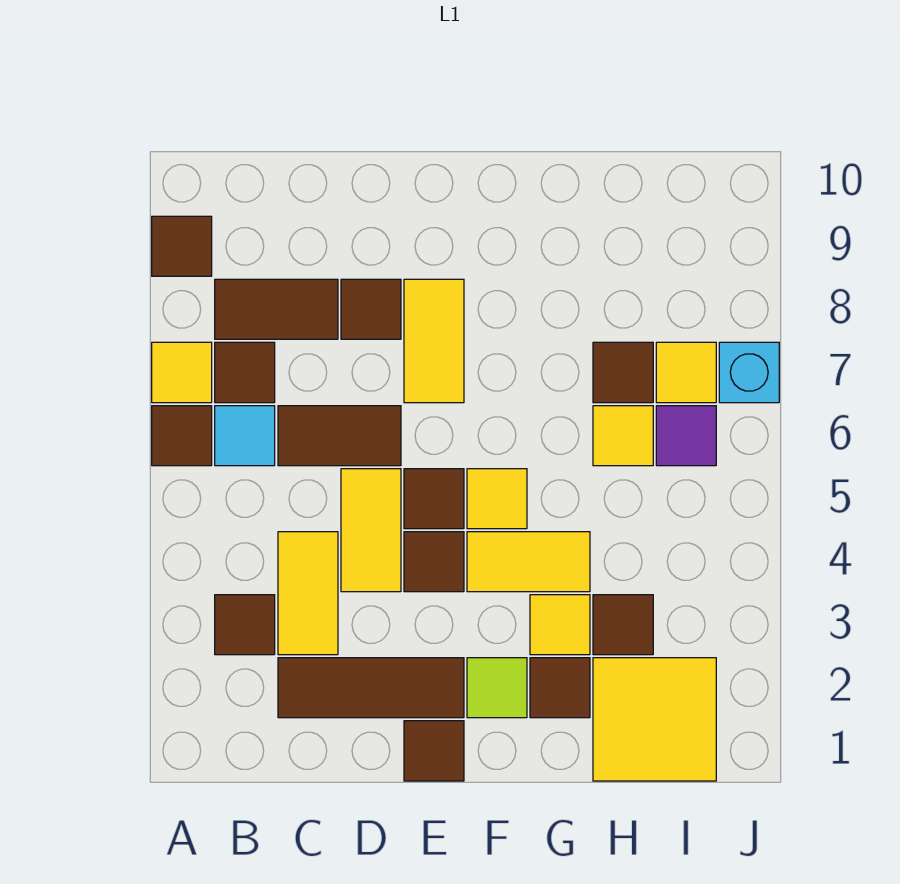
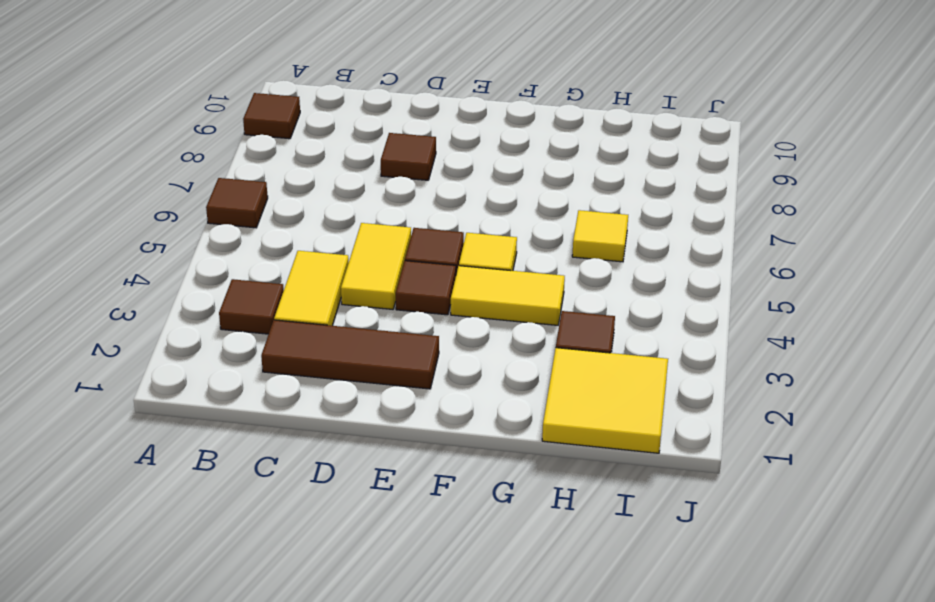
none -> yellow tile A7 level 1
none -> cyan tile B6 level 1
none -> brown tile B7 level 1

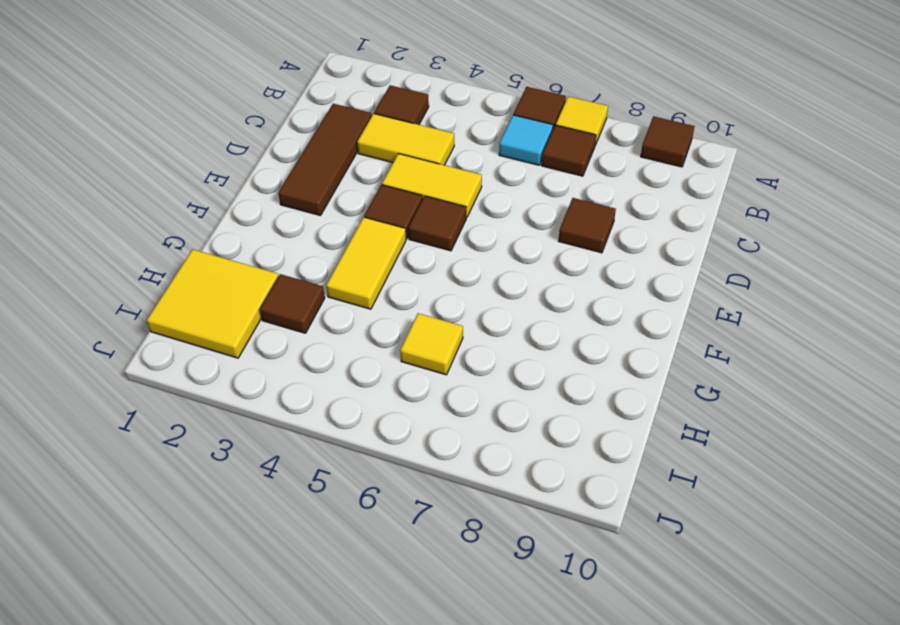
none -> brown tile B8:C8 level 1
none -> brown tile C6:D6 level 1
none -> brown tile E1 level 1

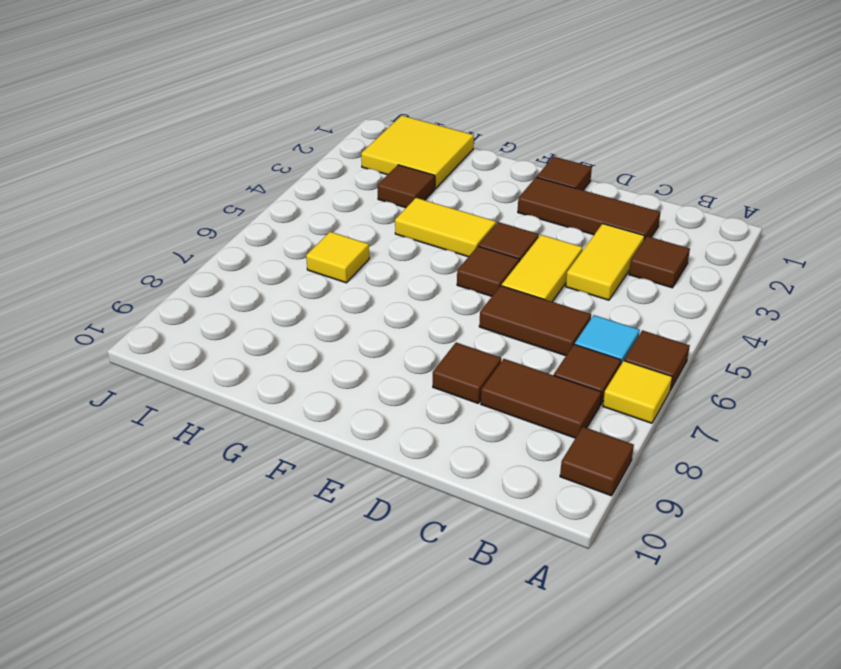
none -> yellow tile E7:E8 level 1
none -> lime tile F2 level 1
none -> yellow tile F5 level 1

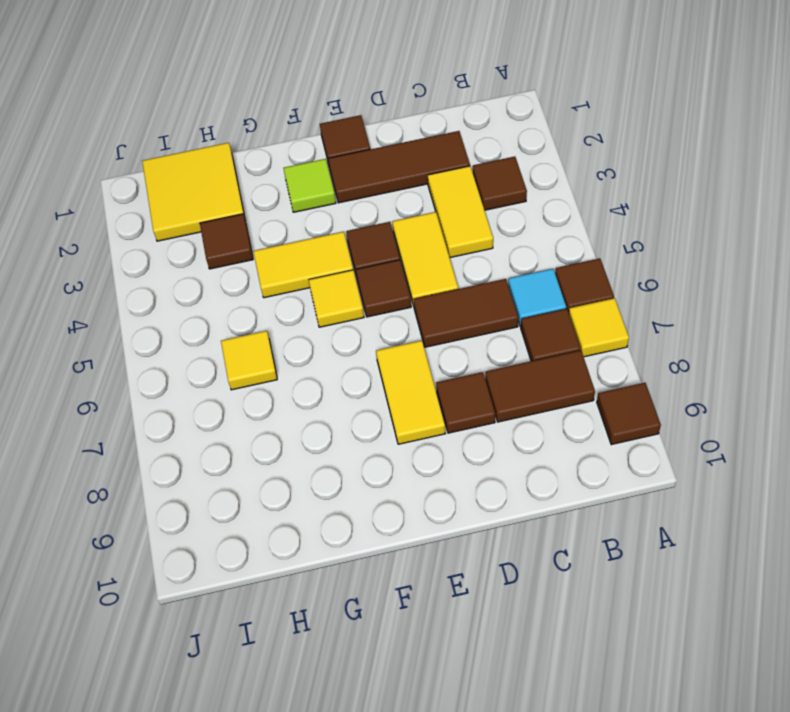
none -> brown tile G2 level 1
none -> yellow tile G3 level 1
none -> brown tile H7 level 1

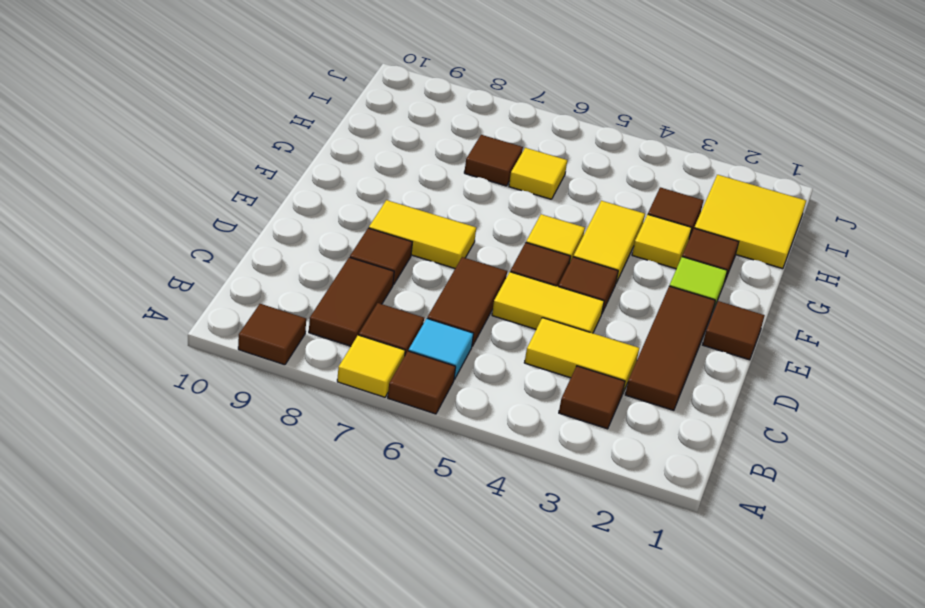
none -> purple tile I6 level 1
none -> yellow tile I7 level 1
none -> cyan brick J7 level 1

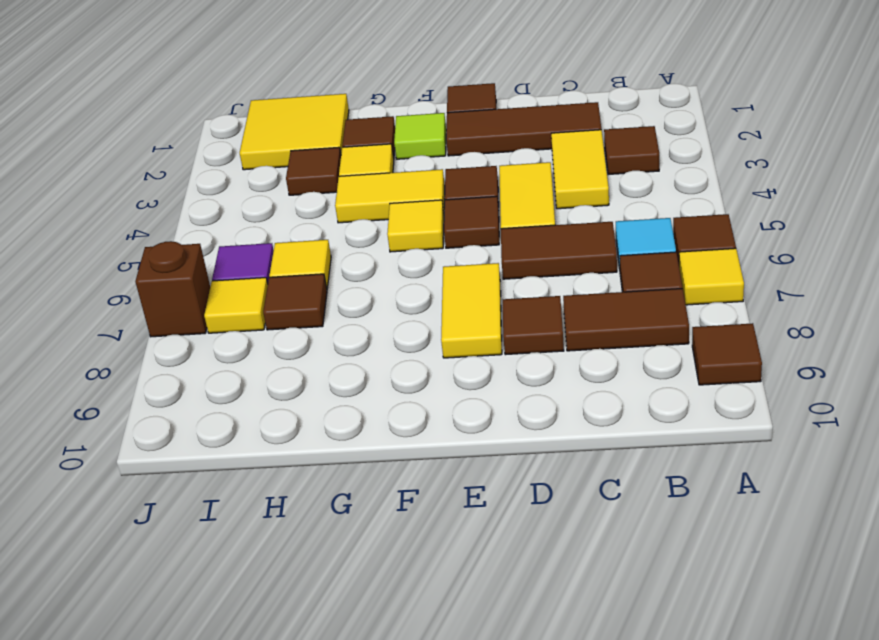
brown brick J7 level 1 -> cyan brick J7 level 1

